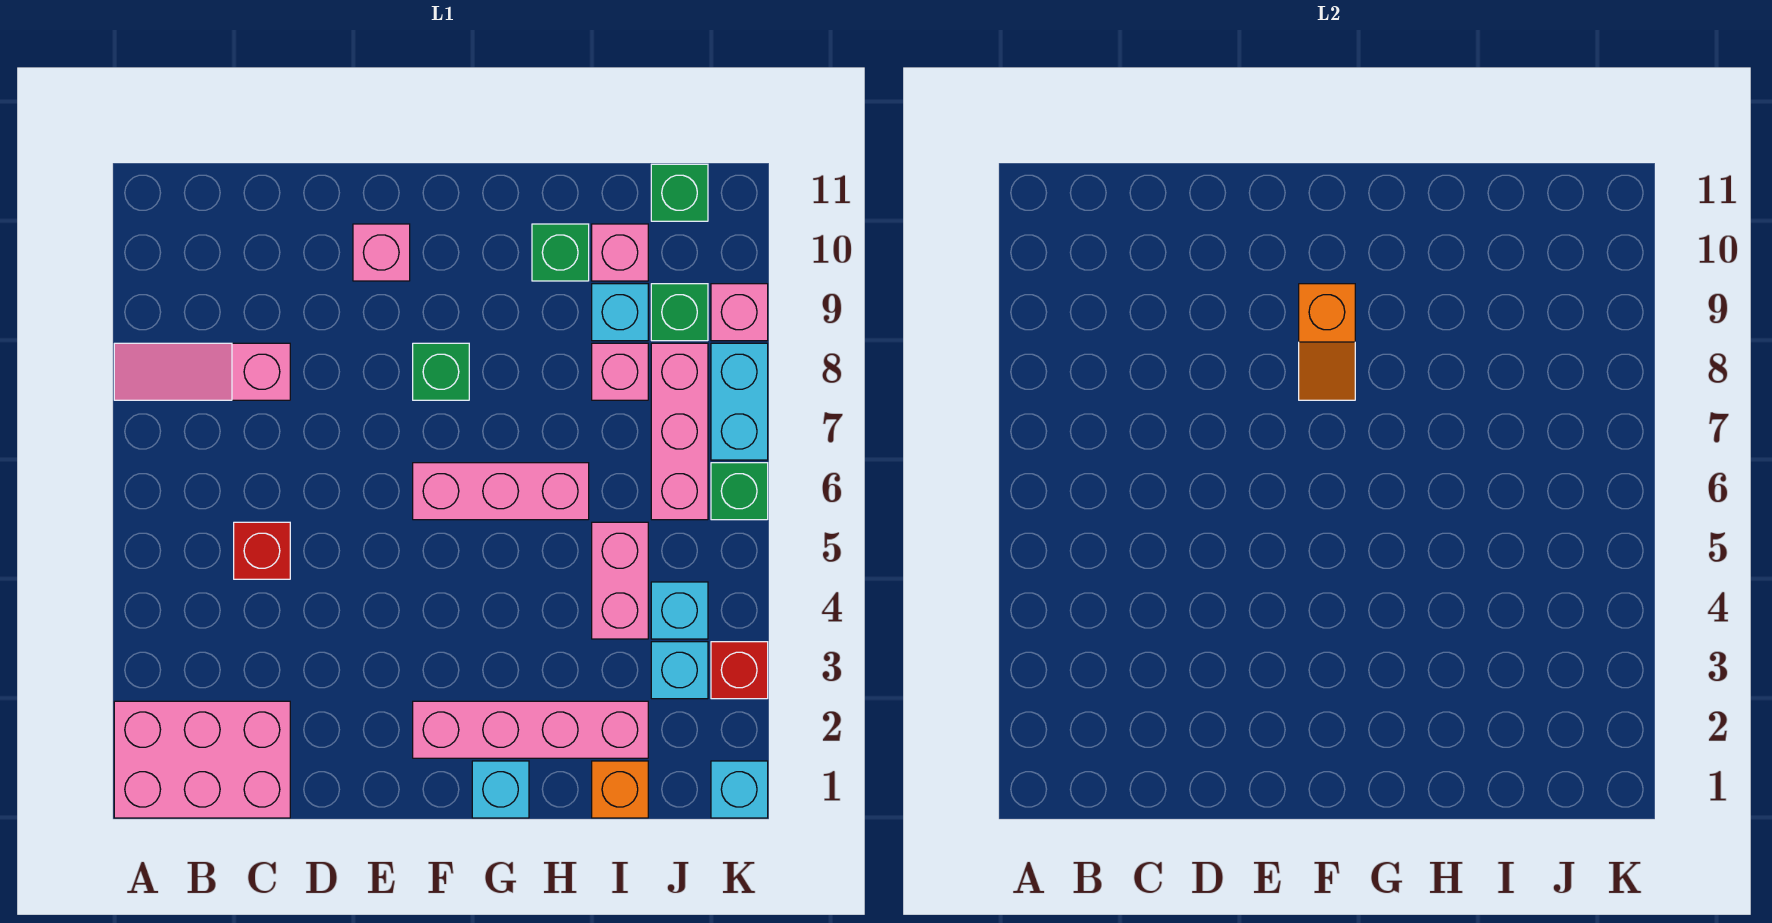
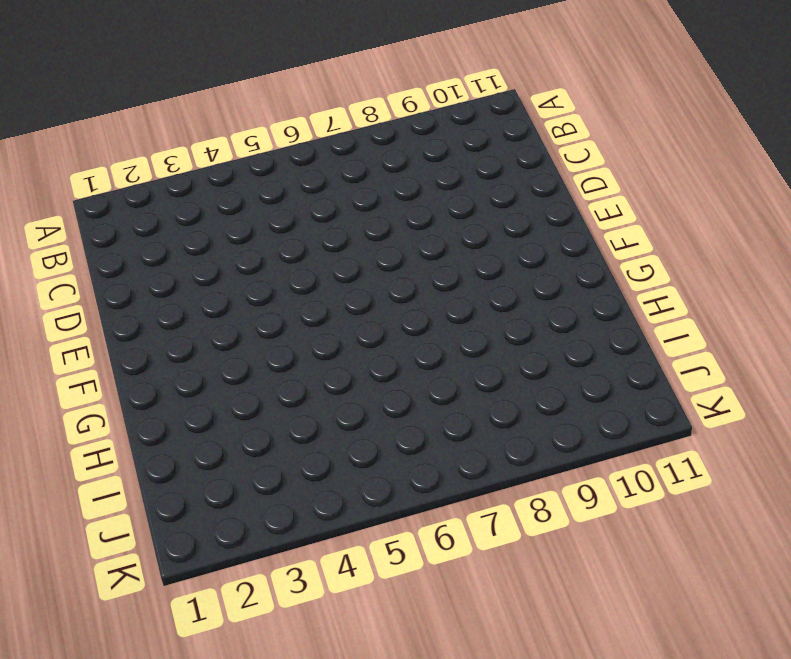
none -> pink brick A1:C2 level 1
none -> pink slope A8:C8 level 1 top C
none -> red brick C5 level 1

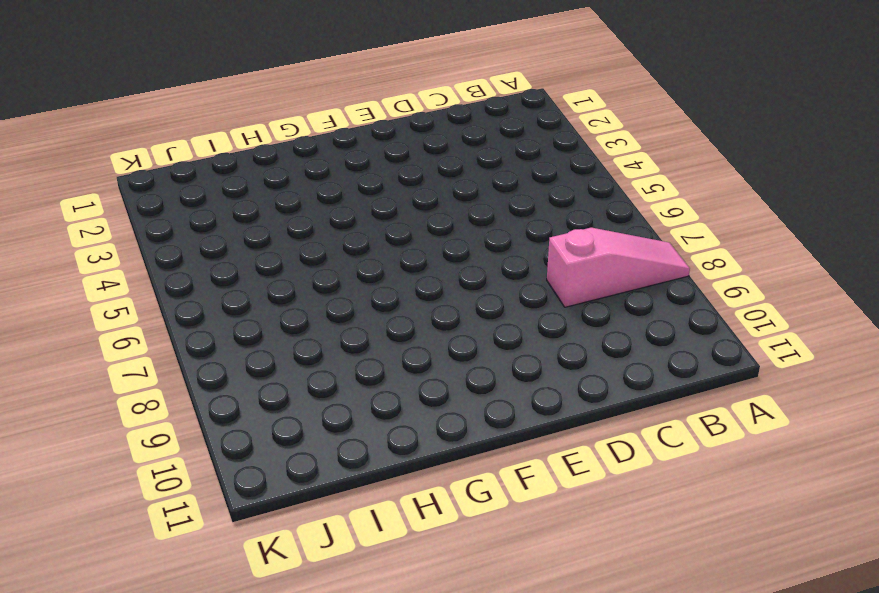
none -> pink brick A1:C2 level 1
none -> red brick C5 level 1
none -> pink brick E10 level 1

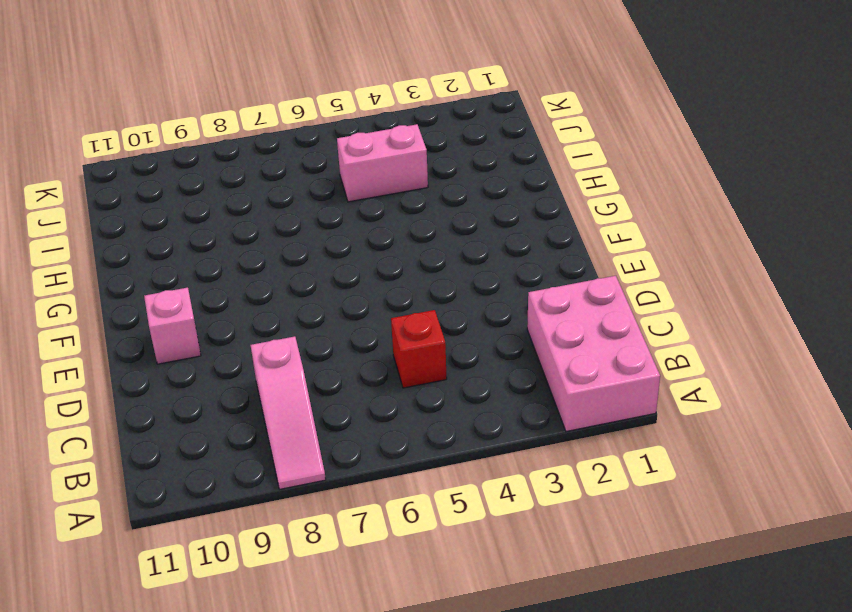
none -> pink brick F2:I2 level 1
none -> pink brick F6:H6 level 1
none -> green brick F8 level 1

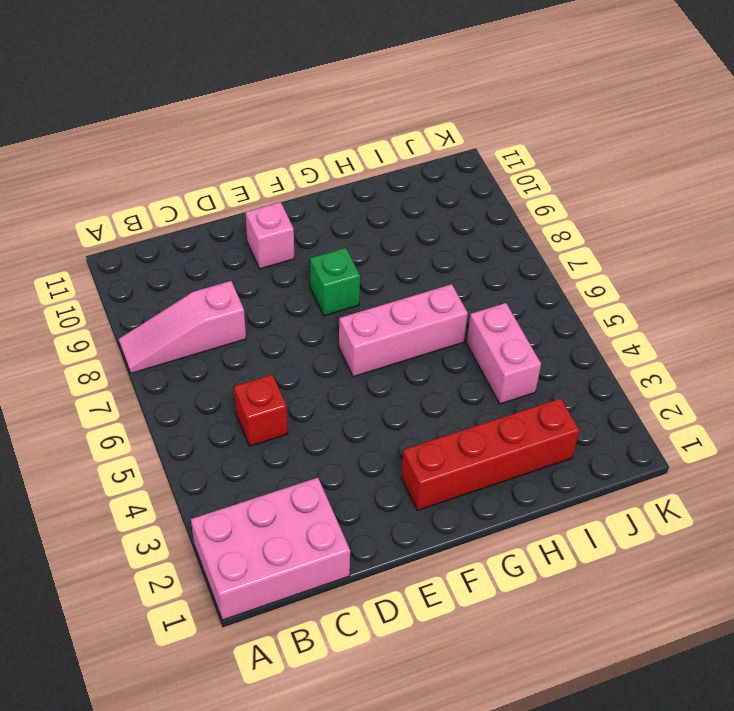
red brick F2:I2 level 1 -> pink brick F2:I2 level 1
none -> cyan brick G1 level 1
none -> green brick H10 level 1
none -> orange brick I1 level 1

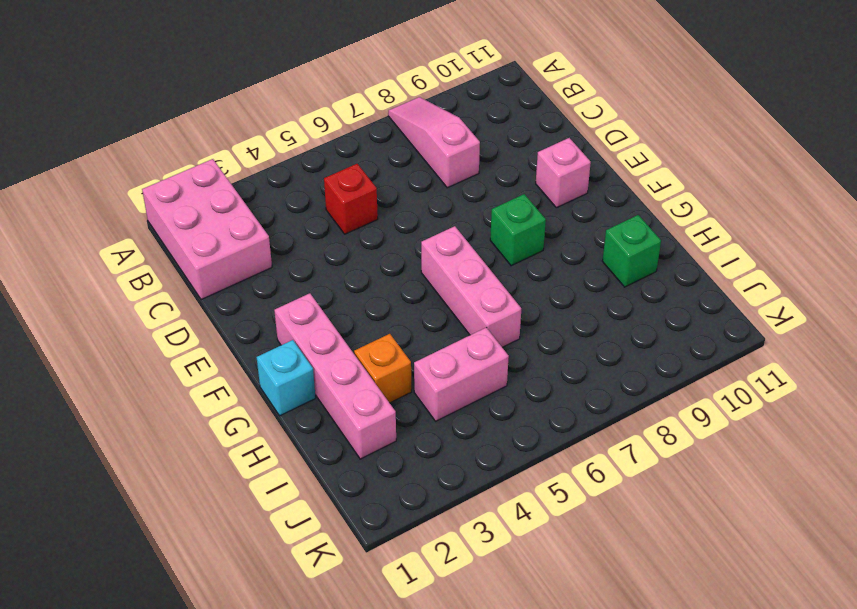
orange brick H3 level 1 -> orange brick I1 level 1
none -> pink brick I8 level 1
none -> cyan brick I9 level 1
none -> pink brick I10 level 1

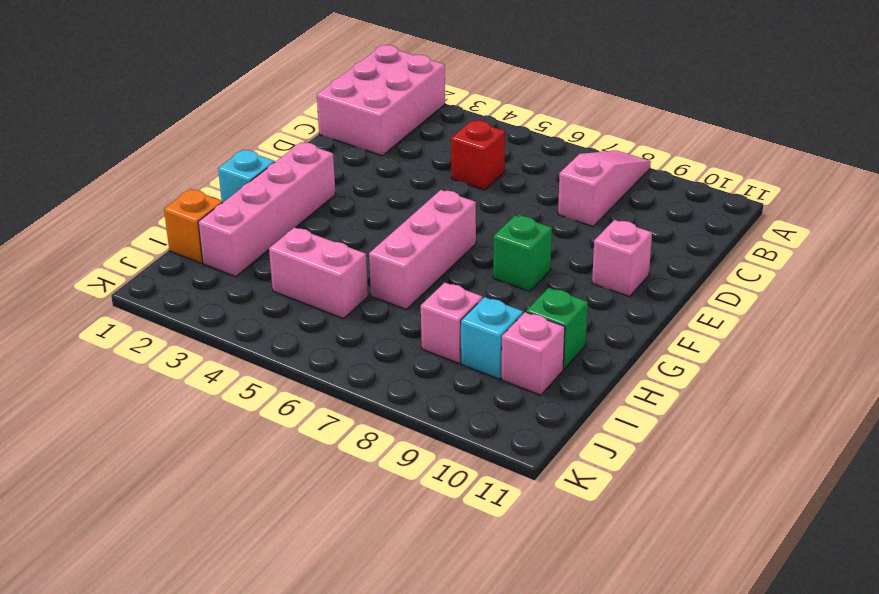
none -> cyan brick J3 level 1
none -> cyan brick J4 level 1
none -> pink brick J6:J8 level 1

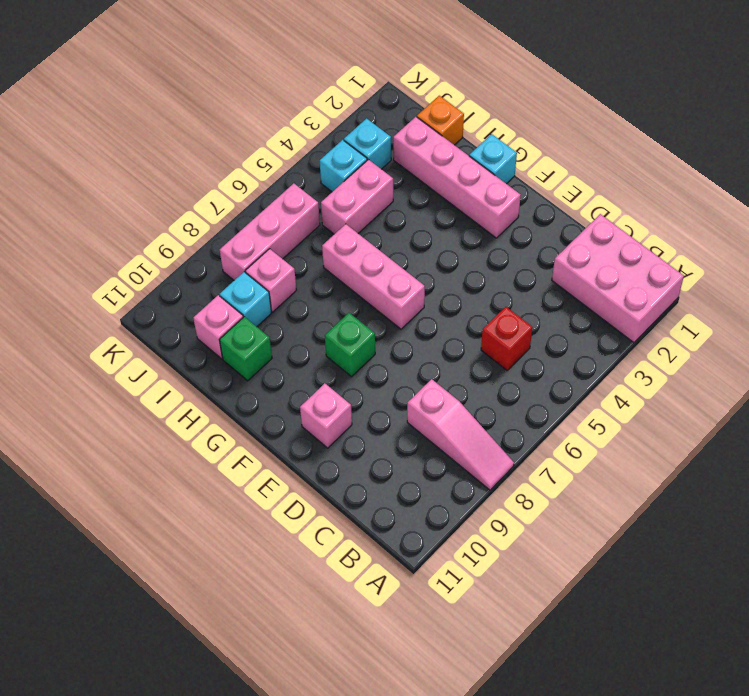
none -> green brick J9 level 1
none -> green brick J11 level 1
none -> cyan brick K1 level 1

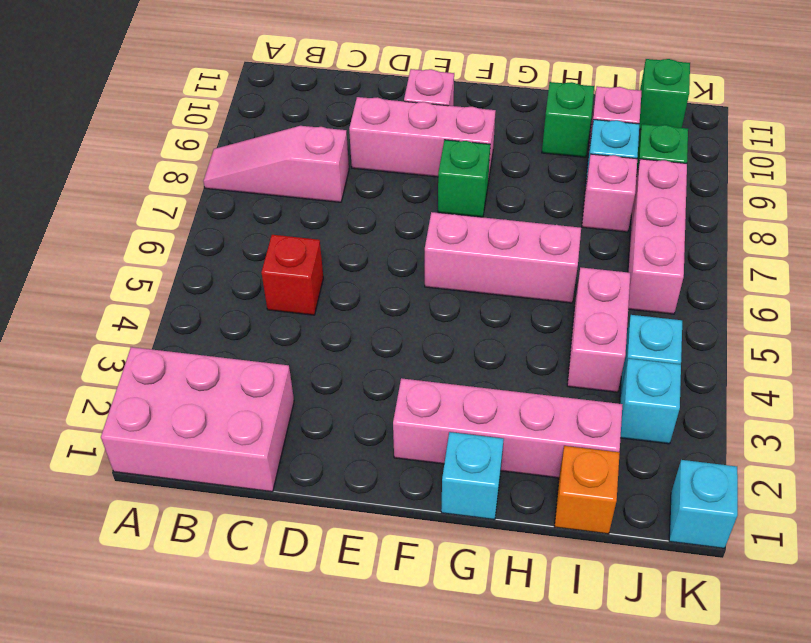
pink brick D9:F9 level 1 -> none
none -> red brick K3 level 1
none -> green brick K6 level 1
none -> cyan brick K7:K8 level 1

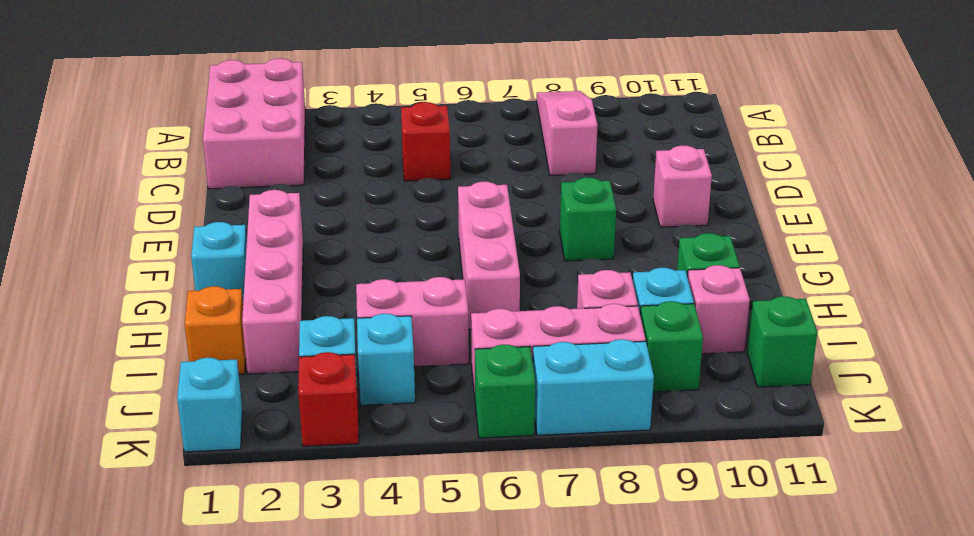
none -> pink brick K9 level 1
none -> orange slope F8:F9 level 2 top 9

